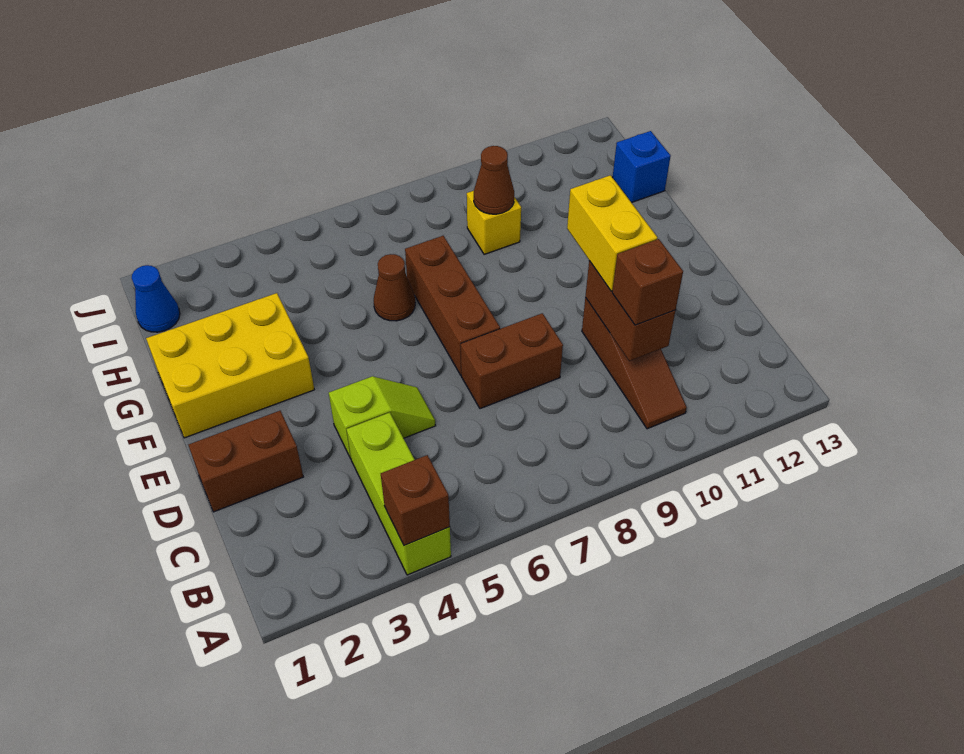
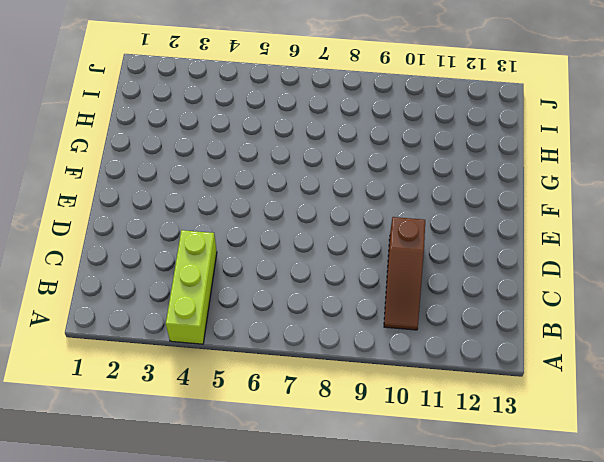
none -> brown brick D1:D2 level 1
none -> lime slope D4:D5 level 1 top 4
none -> brown brick D7:D8 level 1

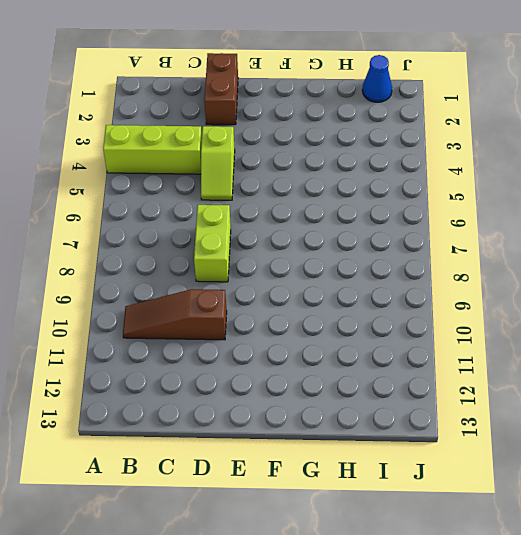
lime brick D7:D8 level 1 -> brown brick D7:D8 level 1
none -> brown brick E7:G7 level 1
none -> yellow brick F1:G3 level 1
none -> brown cone G6 level 1

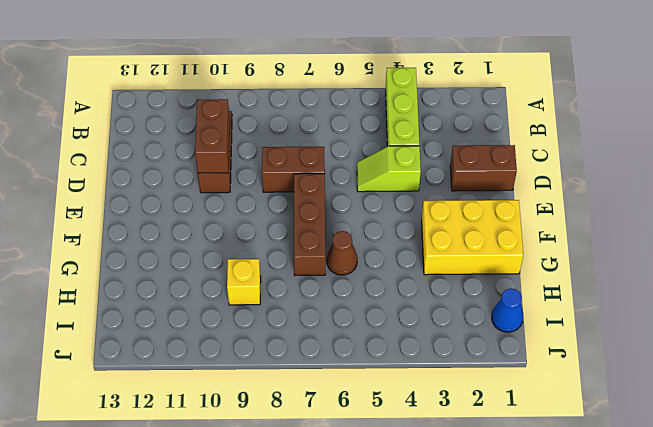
none -> blue brick H13 level 1
none -> brown brick A4 level 2
none -> brown cone H9 level 2

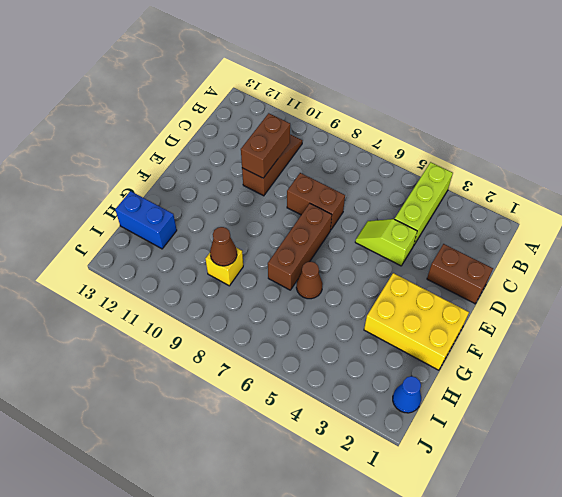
blue brick H12:H13 level 1 -> blue brick H13 level 1
none -> brown brick A4 level 2
none -> brown brick C10 level 3
none -> yellow brick D10:E10 level 3

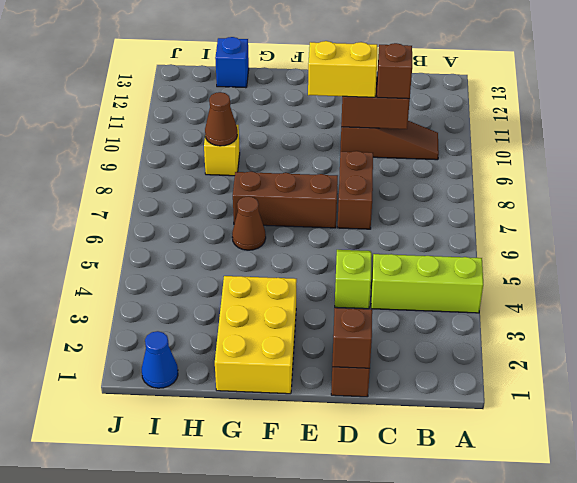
brown brick D1 level 2 -> brown brick A4 level 2

